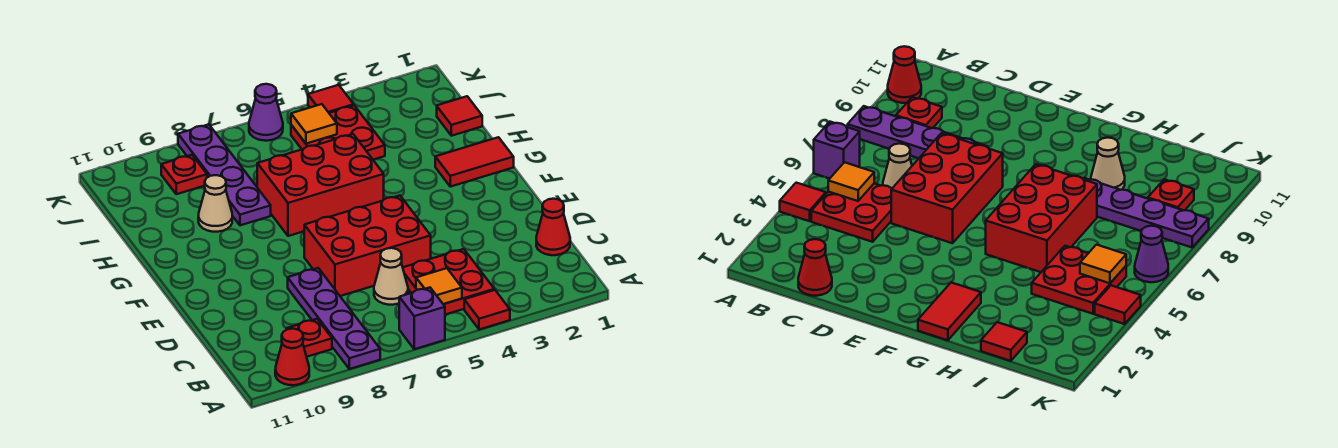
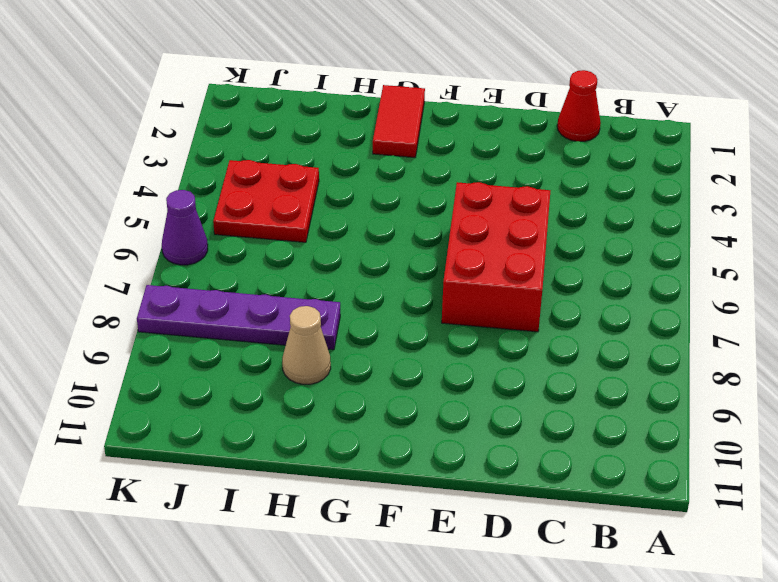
none -> red tile A4 level 1
none -> purple brick A6 level 1
none -> purple plate A8:D8 level 1

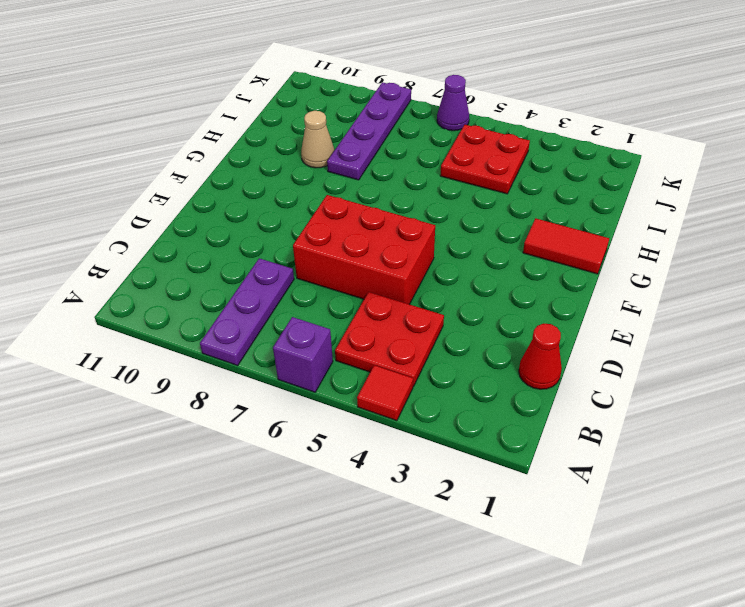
purple plate A8:C8 level 1 -> purple plate A8:D8 level 1
none -> red cone A10 level 1
none -> red plate B9 level 1
none -> tan cone C6 level 1

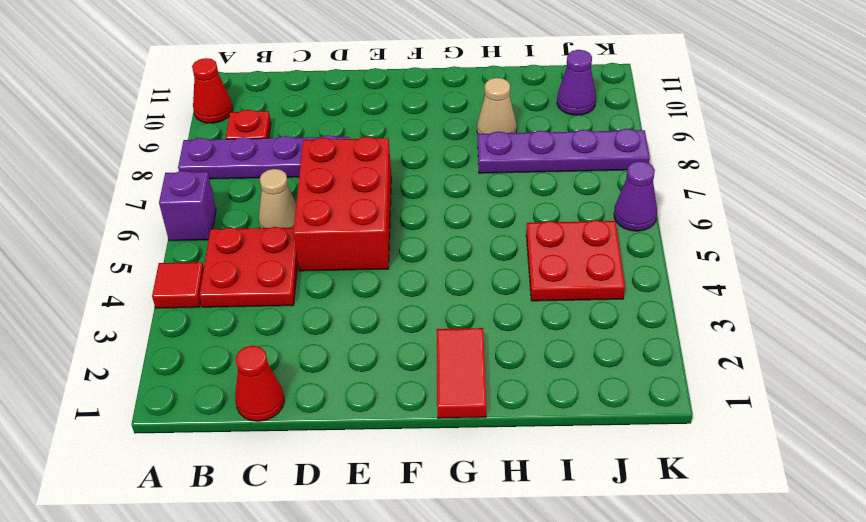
purple cone J10 level 1 -> none
none -> red brick G5:H7 level 1
none -> red tile I1 level 1
none -> red plate J9 level 1

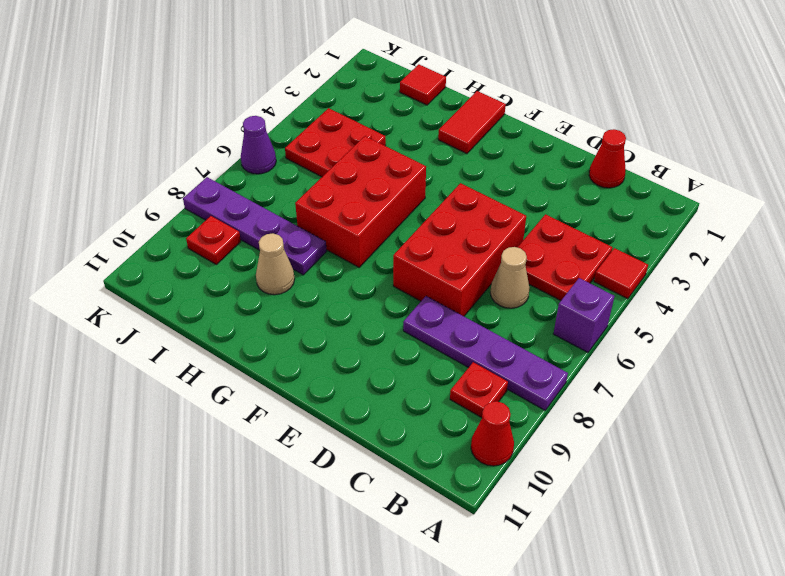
none -> red tile K4 level 1
none -> orange tile B5 level 2
none -> orange tile J5 level 2

